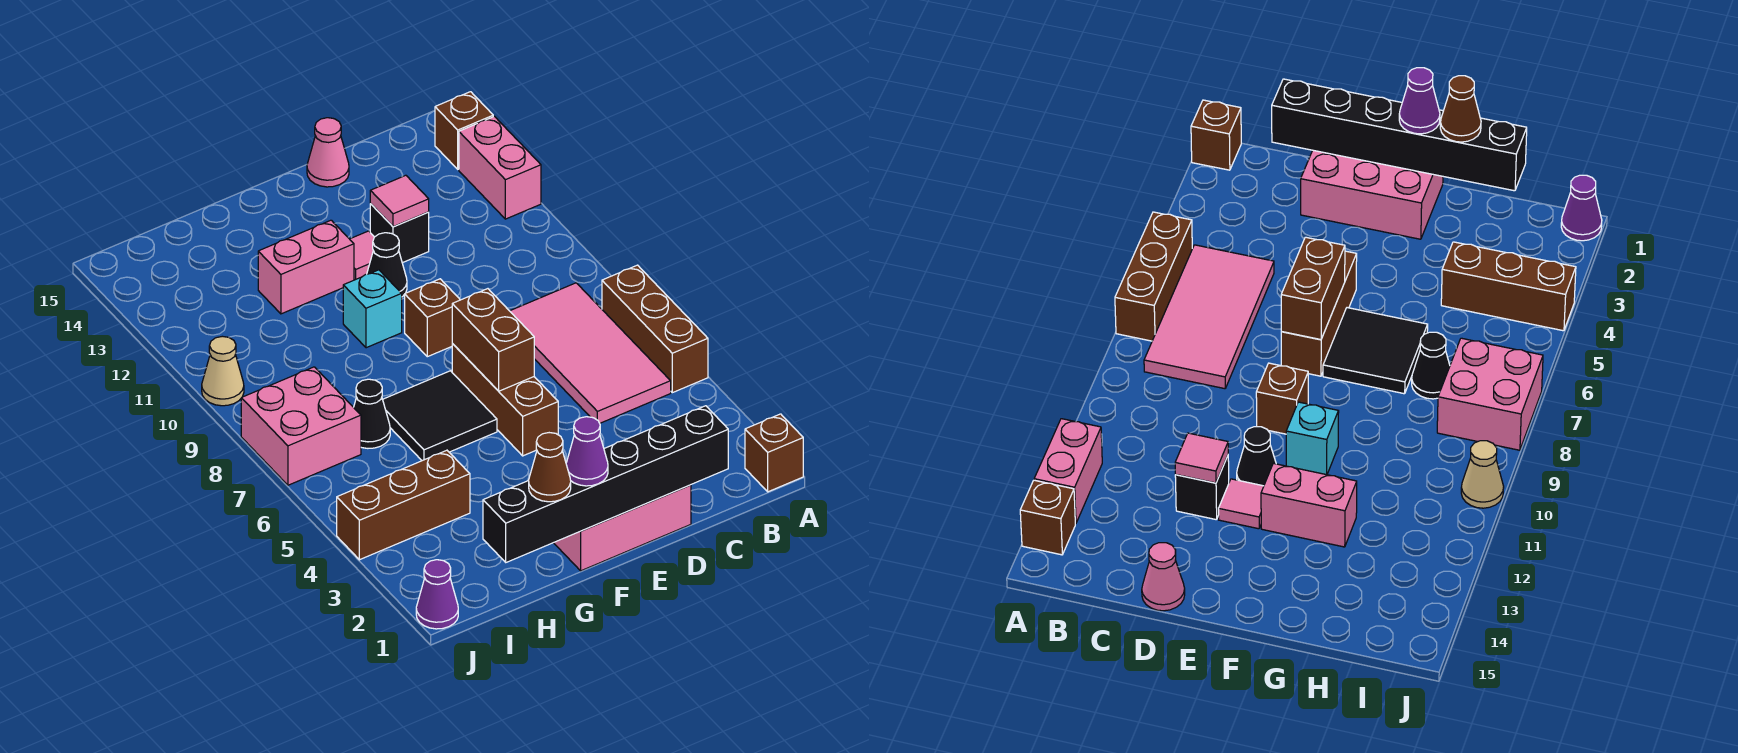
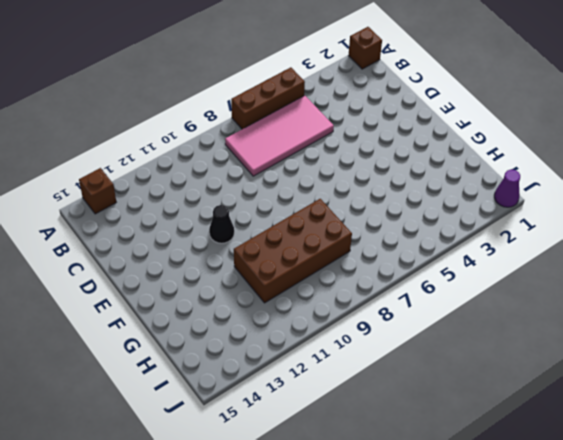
brown brick G8:H11 level 1 -> none
none -> pink brick A12:A13 level 1
none -> pink brick D1:F2 level 1
none -> black brick D12 level 1

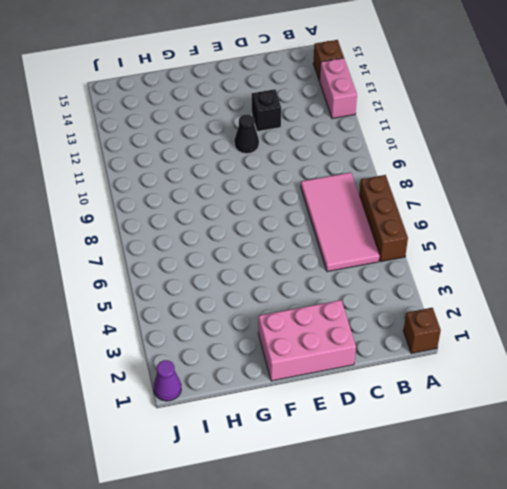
none -> pink cone D15 level 1
none -> brown brick E5:E7 level 1
none -> brown brick E9 level 1

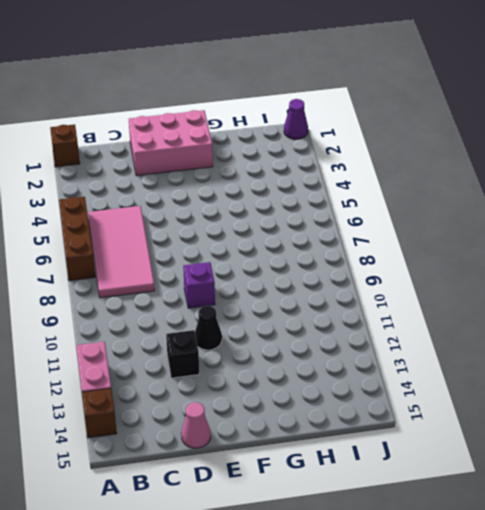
purple brick E9 level 1 -> brown brick E9 level 1
none -> brown brick E5:E7 level 1
none -> pink tile E12 level 1
none -> black tile F6:G7 level 1

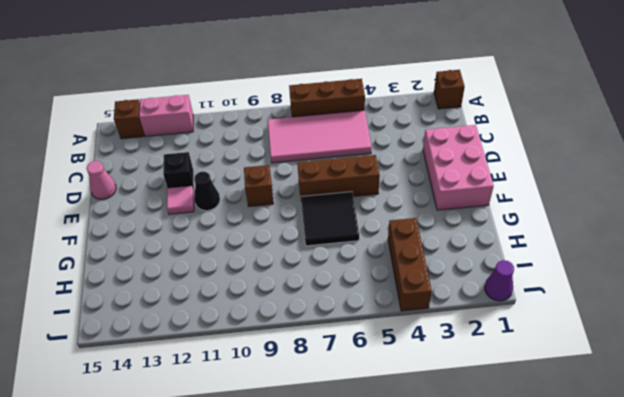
none -> cyan brick F10 level 1
none -> pink brick F12:G12 level 1
none -> black cone H7 level 1

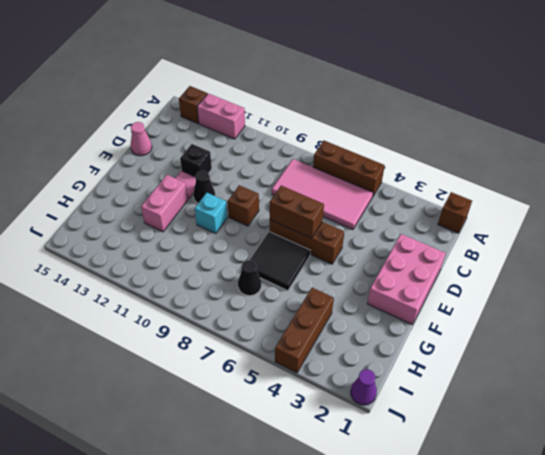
none -> pink brick I7:J8 level 1
none -> tan cone J10 level 1
none -> black brick C1:H1 level 2

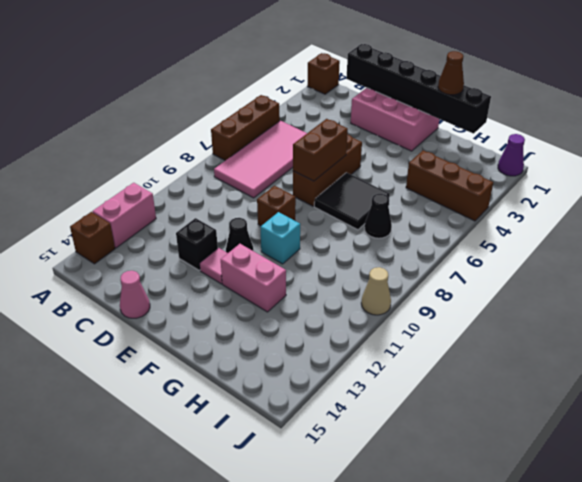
none -> pink brick I7:J8 level 1
none -> pink tile D12 level 2
none -> purple cone F1 level 3

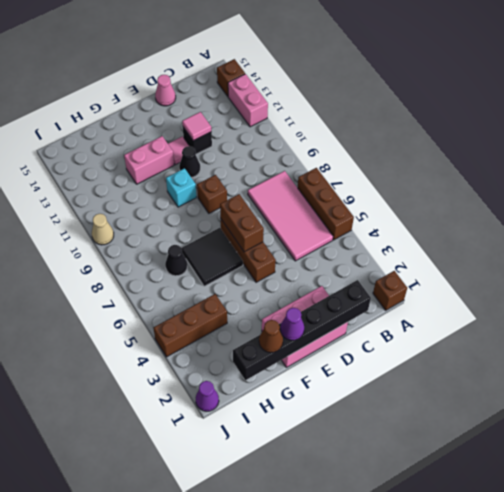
none -> pink brick I7:J8 level 1

